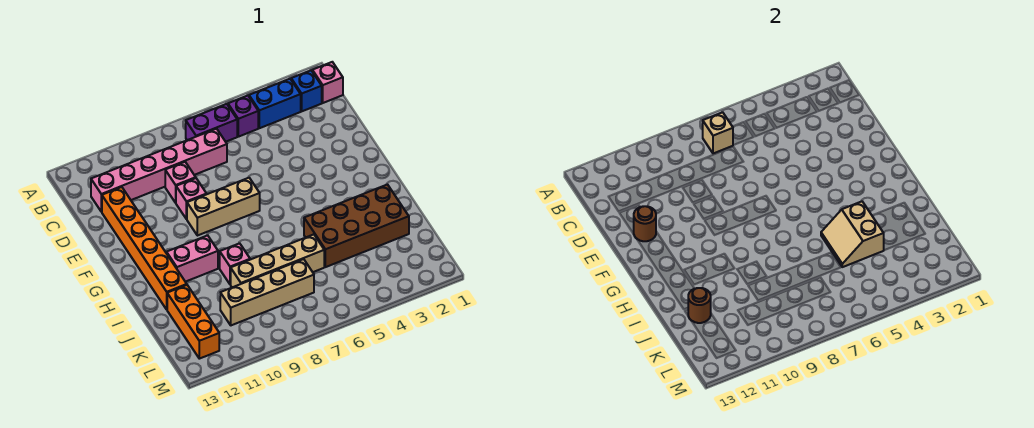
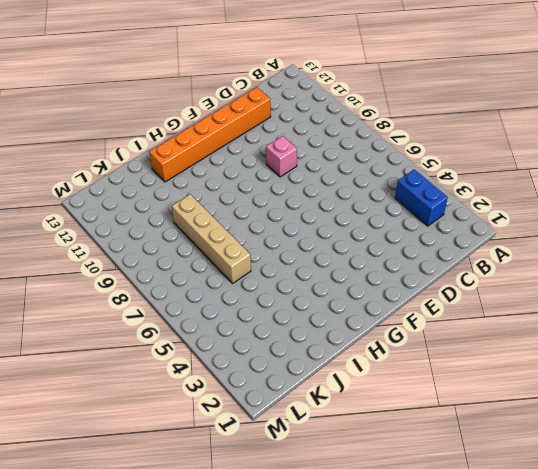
none -> pink brick B1 level 1
none -> blue brick B2 level 1
none -> purple brick B5 level 1

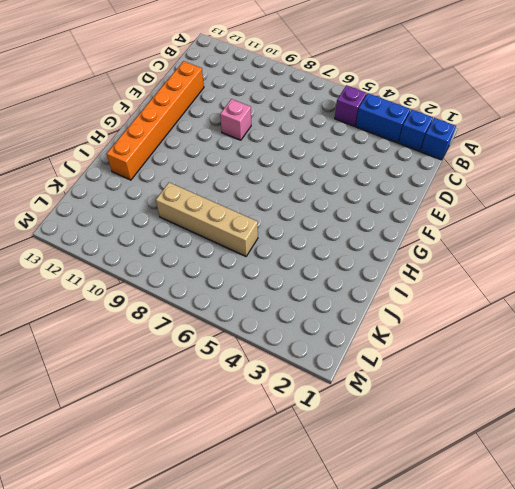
blue brick B1 level 1 -> pink brick B1 level 1
none -> purple brick B6:B7 level 1
none -> pink brick C7:C12 level 1
none -> pink brick D9 level 1

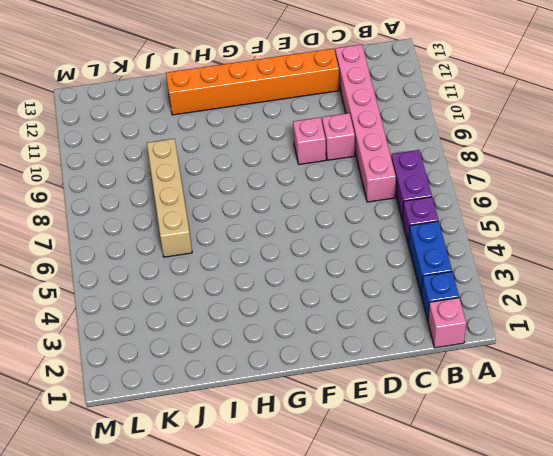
none -> tan brick F7:F9 level 1
none -> pink brick H10:H11 level 1
none -> brown brick I2:J5 level 1

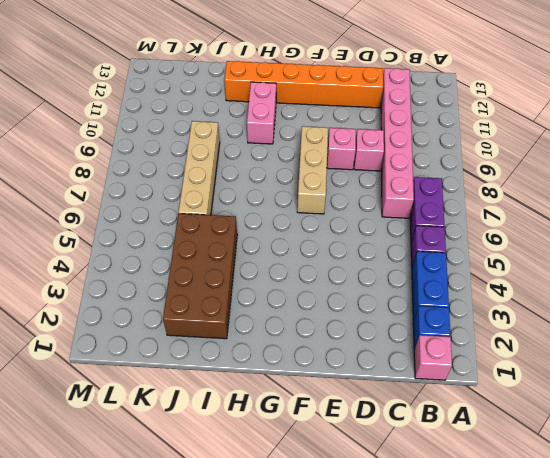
none -> pink brick I9 level 1
none -> orange brick J12:L12 level 1
none -> tan brick K7:K10 level 1

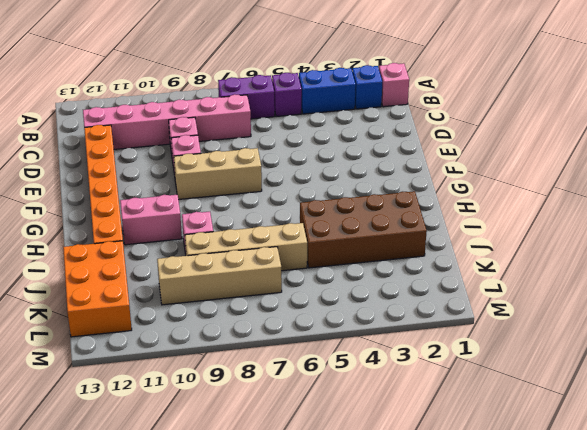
orange brick J12:L13 level 1 -> orange brick J12:L12 level 1
none -> tan brick B7 level 2
none -> brown round brick E12 level 2
none -> tan slope I4:J5 level 2 top 4

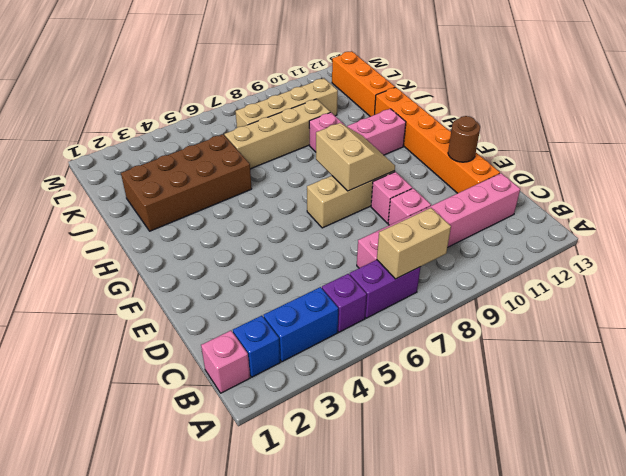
tan brick B7:B8 level 2 -> tan brick B7 level 2
tan slope F8:G9 level 2 top 8 -> tan slope I4:J5 level 2 top 4
none -> brown round brick J12 level 2

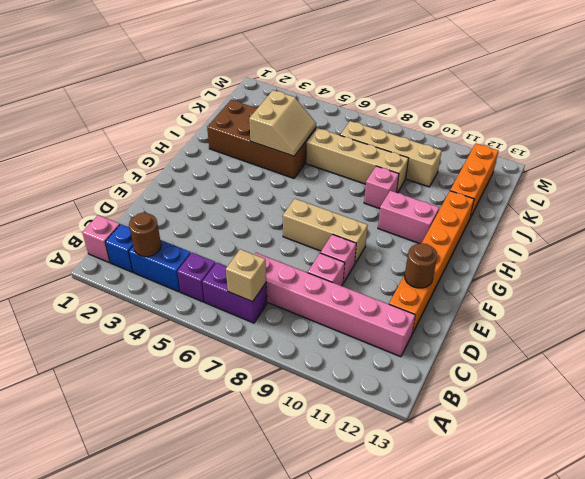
brown round brick B3 level 2 -> brown round brick J12 level 2

